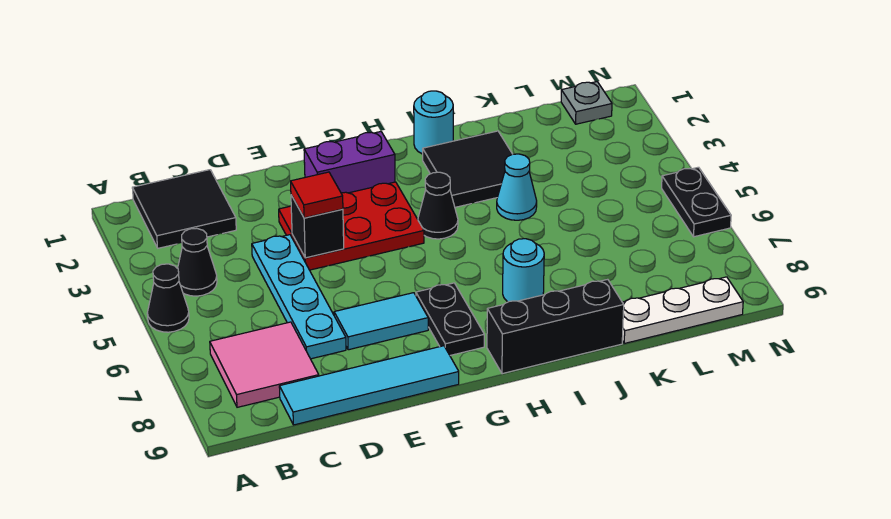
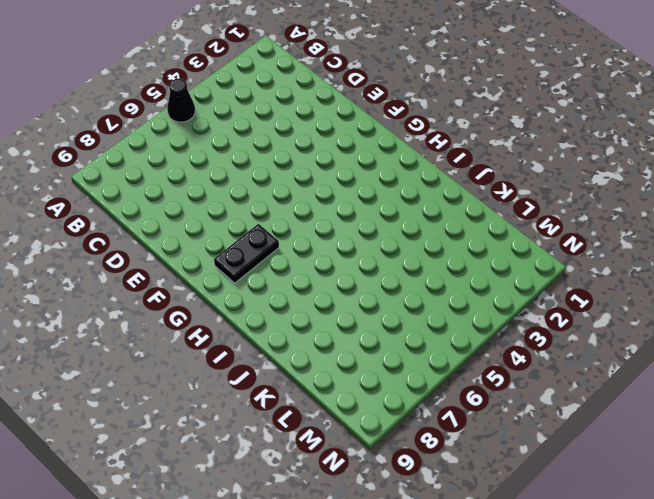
none -> black tile B1:C2 level 1
none -> black cone B4 level 1
none -> pink tile B7:C8 level 1

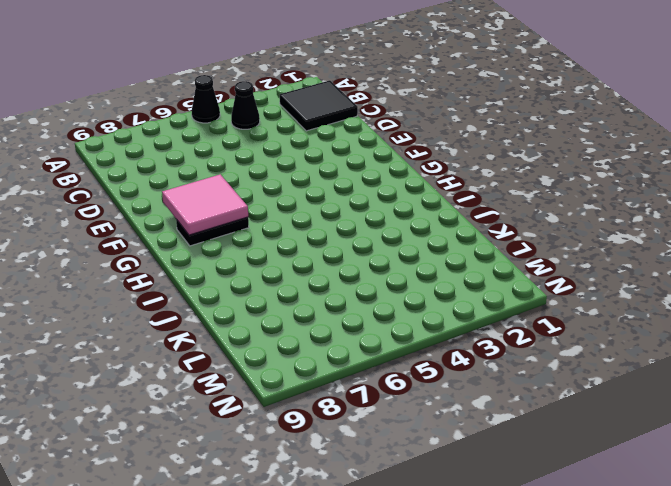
pink tile F7:G8 level 2 -> pink tile B7:C8 level 1
none -> cyan tile C9:F9 level 1
none -> cyan plate D4:D7 level 1
none -> red plate E3:G4 level 1

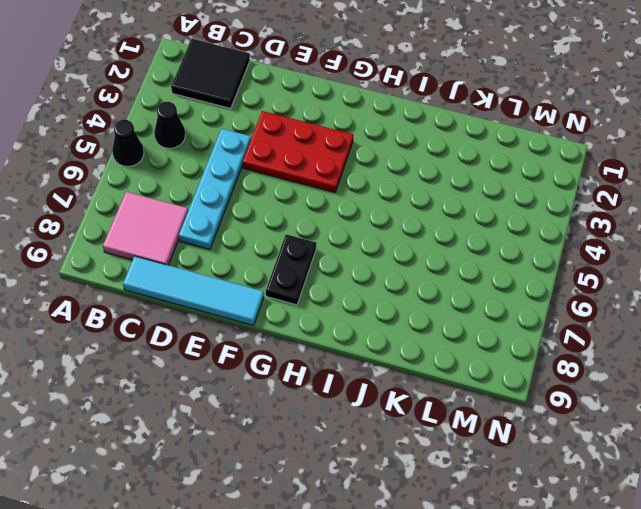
none -> cyan tile E7:F7 level 1
none -> purple brick F2:G2 level 1
none -> black cone H4 level 1

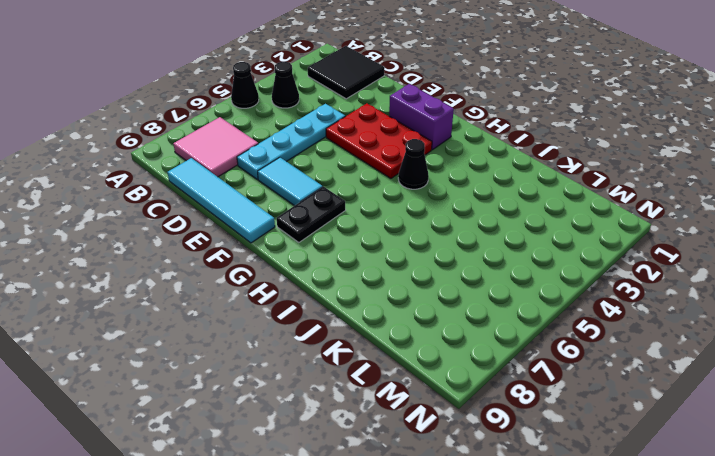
none -> black brick H9:J9 level 1
none -> cyan round brick I1 level 1
none -> black tile I2:J3 level 1

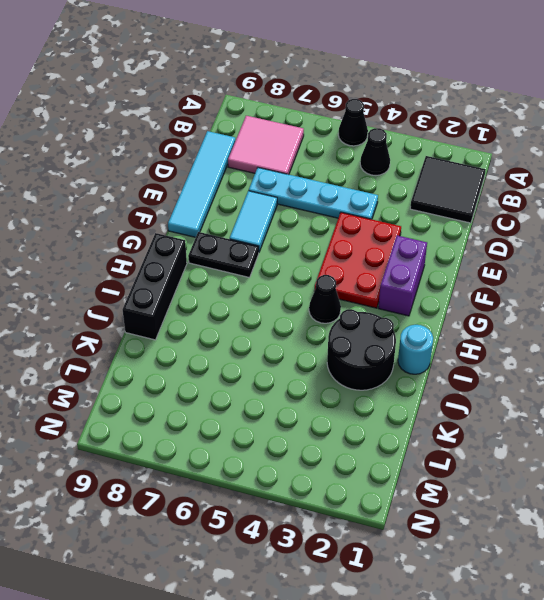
black round brick I2:J3 level 1 -> black tile I2:J3 level 1
none -> cyan round brick I7 level 1
none -> cyan cone J4 level 1
none -> white plate K9:M9 level 1

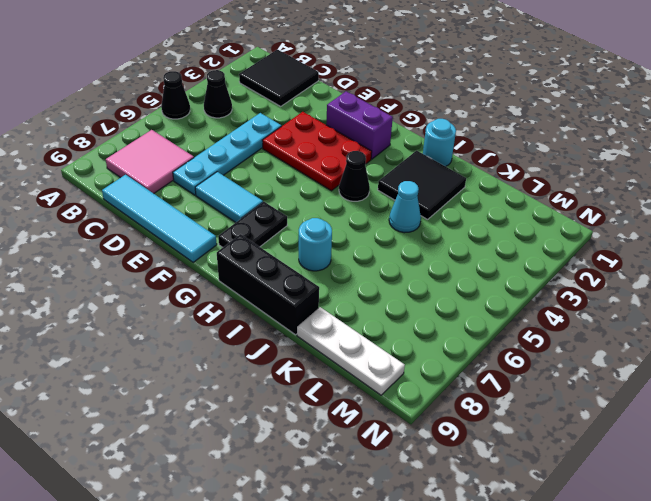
none -> grey plate M1 level 1
none -> black plate N5:N6 level 1
none -> black brick E4 level 2

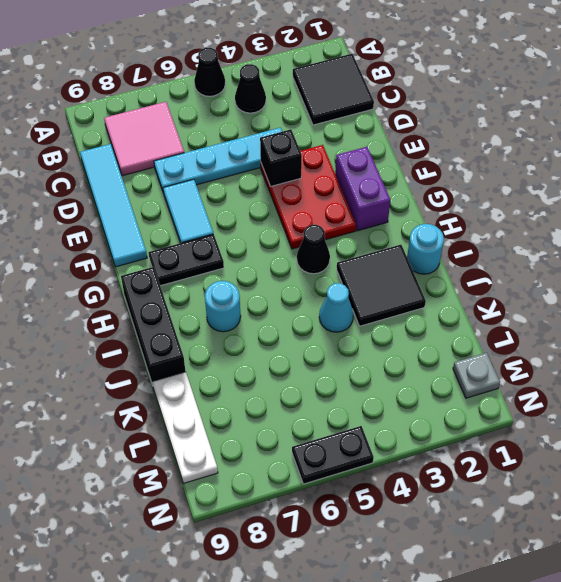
none -> red tile E4 level 3

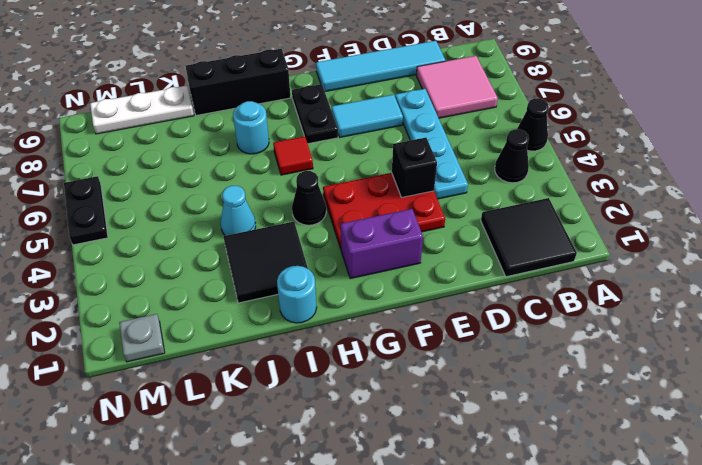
red tile H6 level 1 -> red tile E4 level 3

